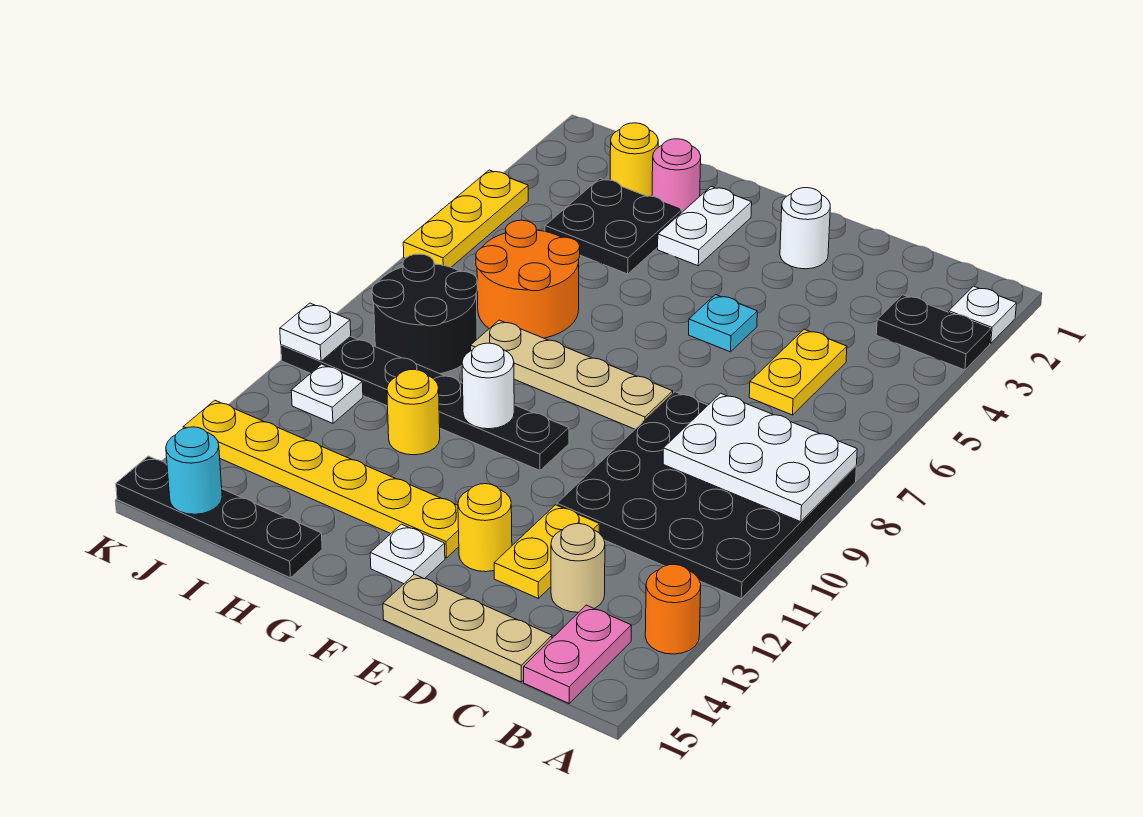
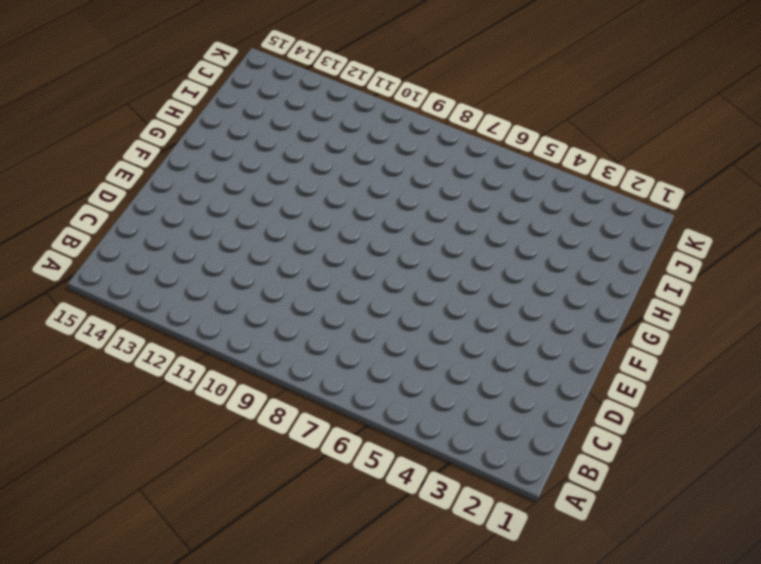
none -> white plate A2 level 1
none -> black plate A3:B3 level 1
none -> black plate A8:D11 level 1
none -> orange round brick A13 level 1

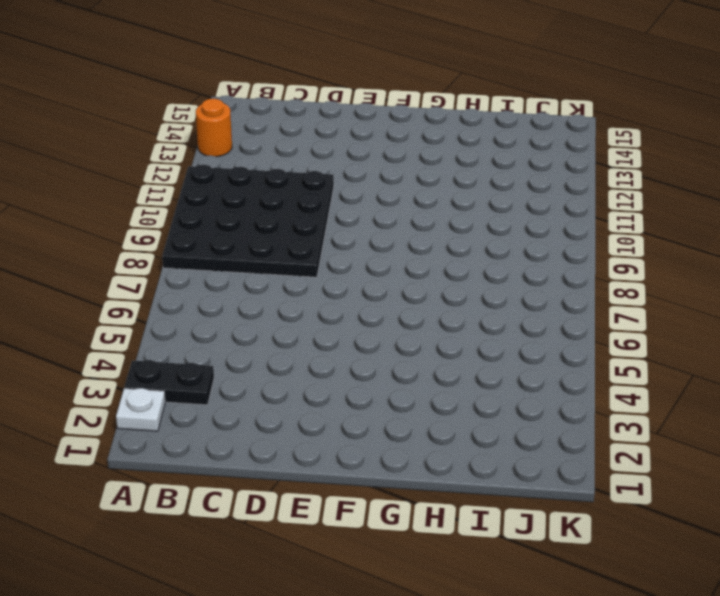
none -> pink plate B14:B15 level 1
none -> yellow plate C5:C6 level 1
none -> tan round brick C13 level 1
none -> tan plate C15:E15 level 1

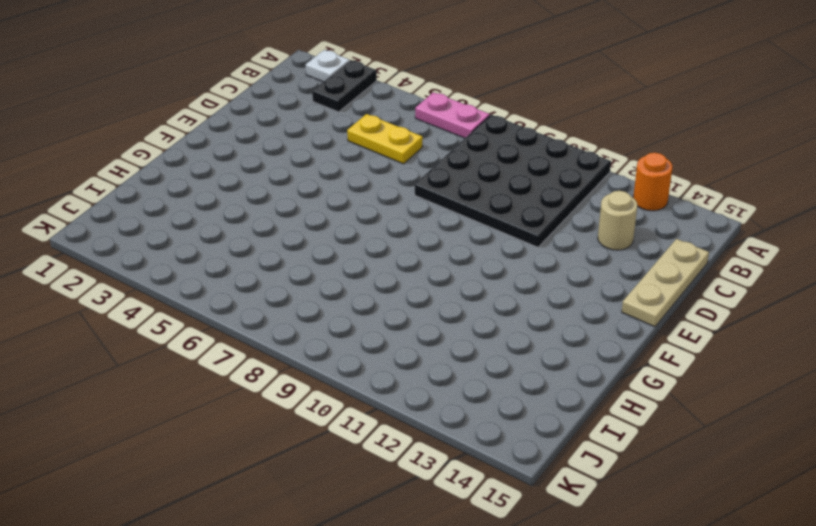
pink plate A6:A7 level 1 -> pink plate B14:B15 level 1
none -> yellow plate D12:D13 level 1
none -> white round brick E2 level 1
none -> cyan plate E5 level 1
none -> tan plate E8:H8 level 1

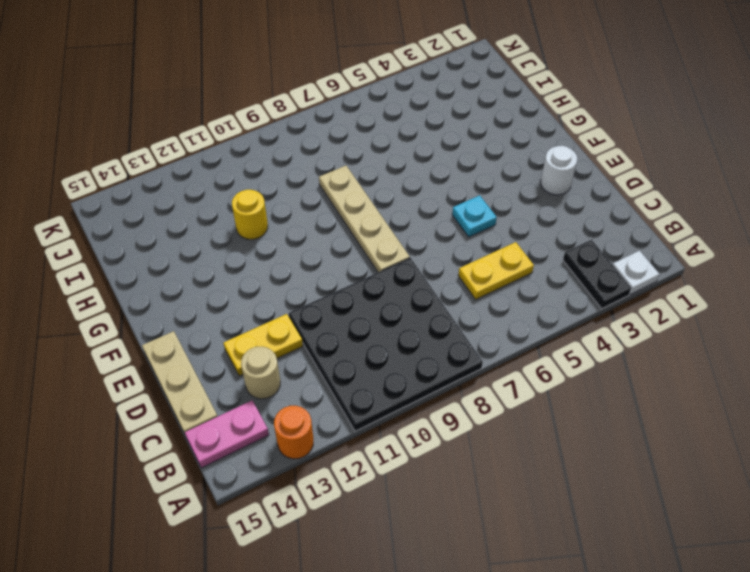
none -> yellow round brick E13 level 1
none -> black plate F10:K10 level 1
none -> yellow plate F13:K13 level 1
none -> white plate F14 level 1

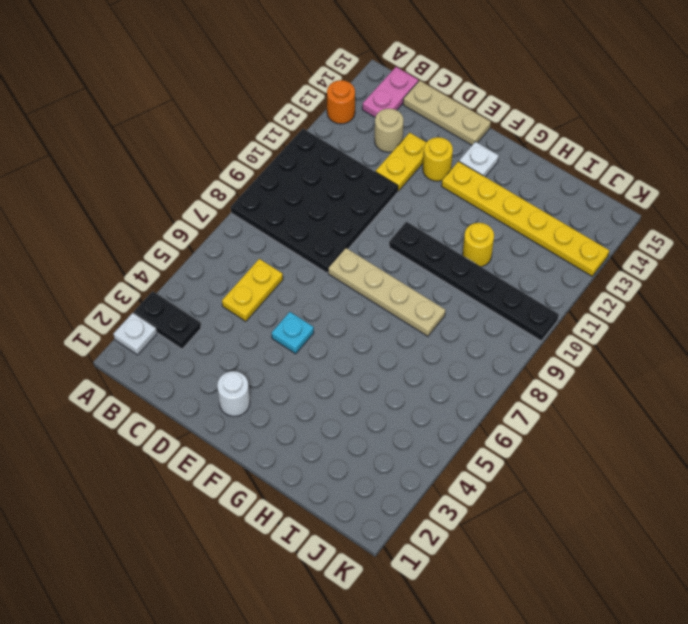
none -> white plate G2:G3 level 1
none -> pink round brick H2 level 1
none -> black plate H3:I4 level 1
none -> orange round brick H6:I7 level 1

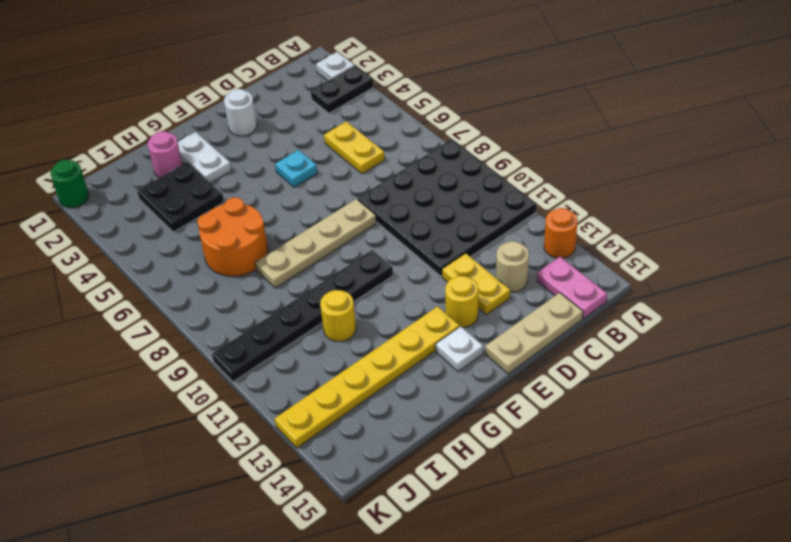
green round brick K1 level 1 -> none
none -> black plate H15:K15 level 1
none -> yellow round brick I2 level 1
none -> black round brick I8:J9 level 1
none -> white plate J11 level 1

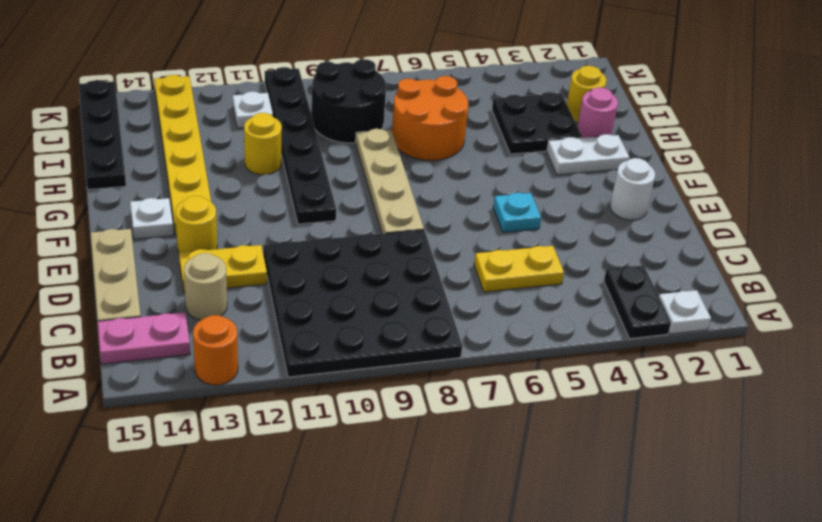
none -> yellow plate K4:K6 level 1
none -> white plate A8:C9 level 2
none -> white round brick G10 level 2
none -> cyan round brick J15 level 2

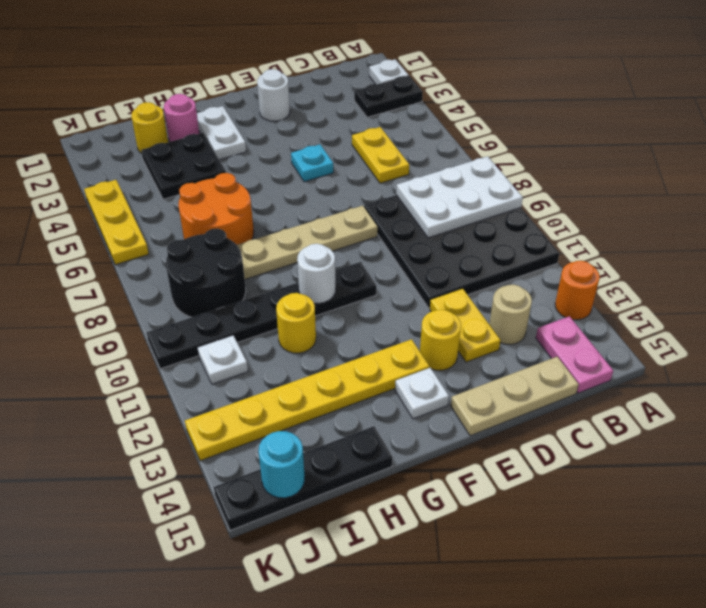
none -> white plate K10 level 2

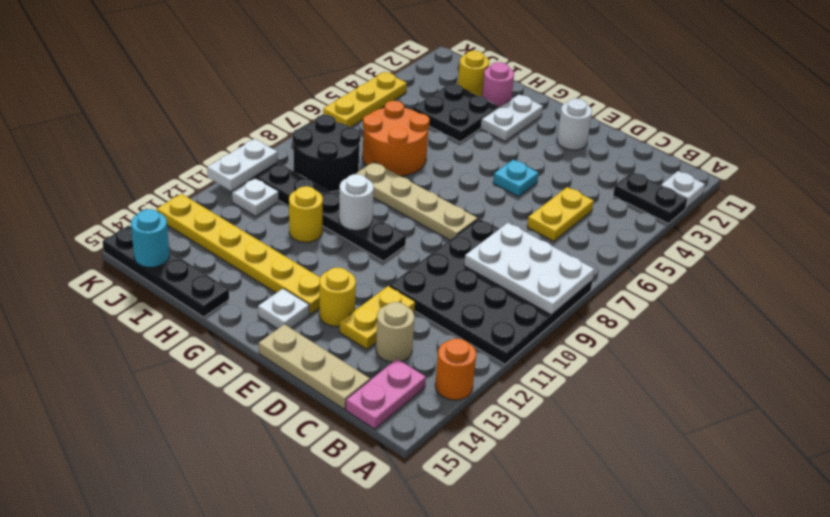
white plate K10:K11 level 2 -> white plate K10 level 2

